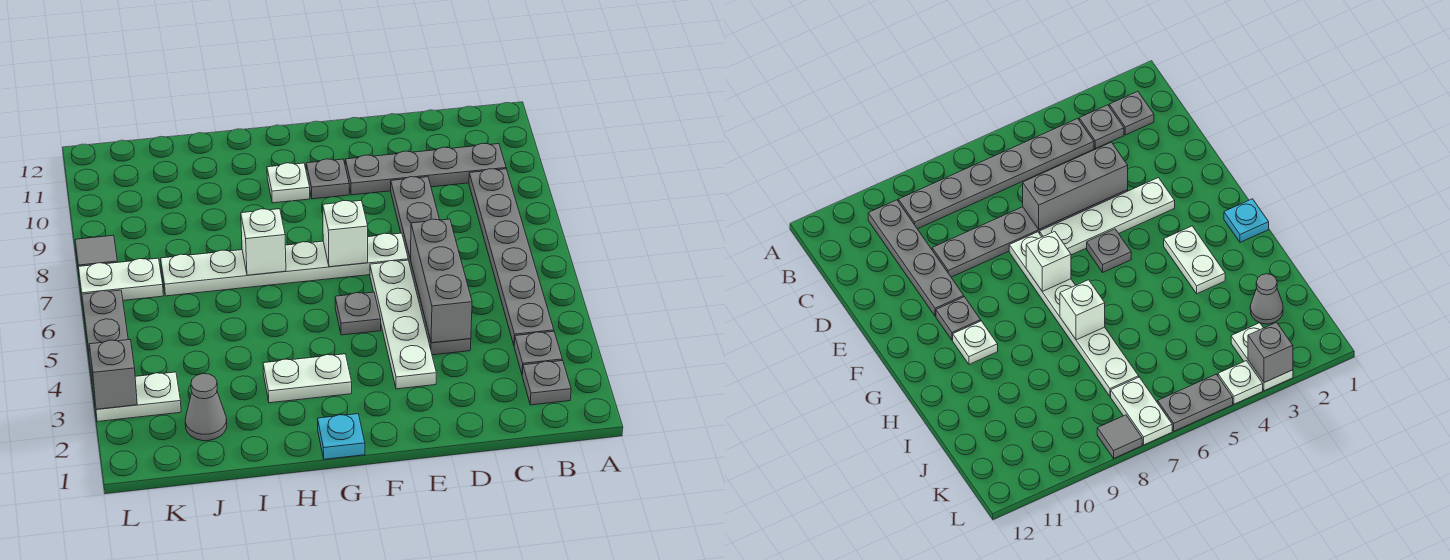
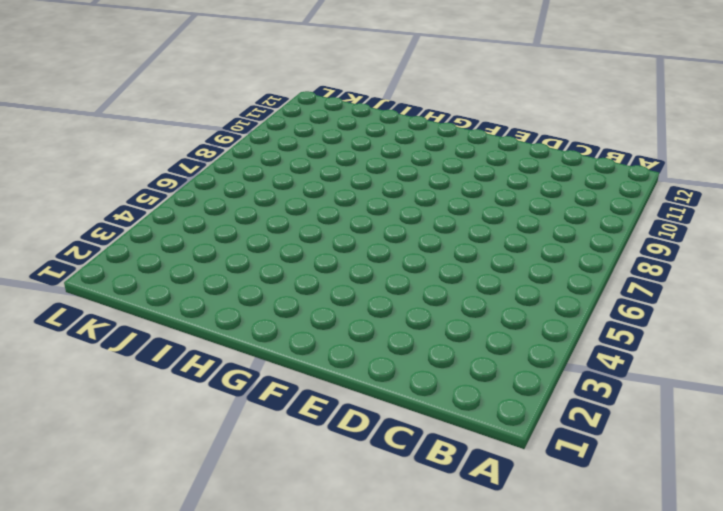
none -> grey plate B2 level 1
none -> grey plate B3 level 1
none -> grey plate B4:B9 level 1

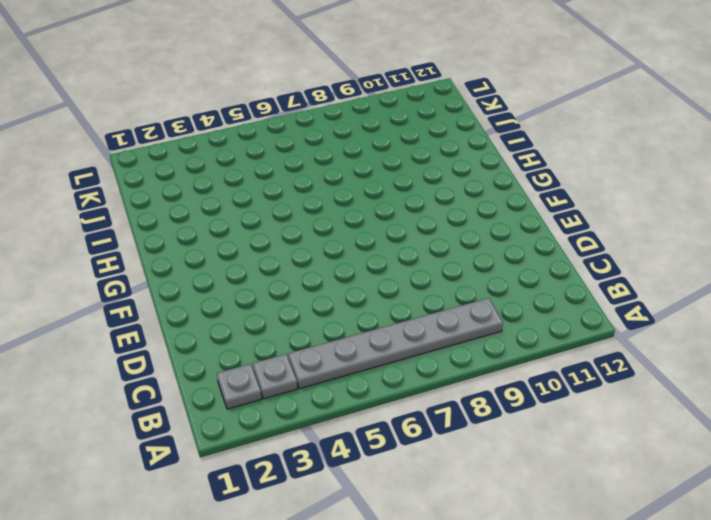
none -> grey plate B10:E10 level 1
none -> grey plate D4:D9 level 1
none -> white plate E3:E6 level 1

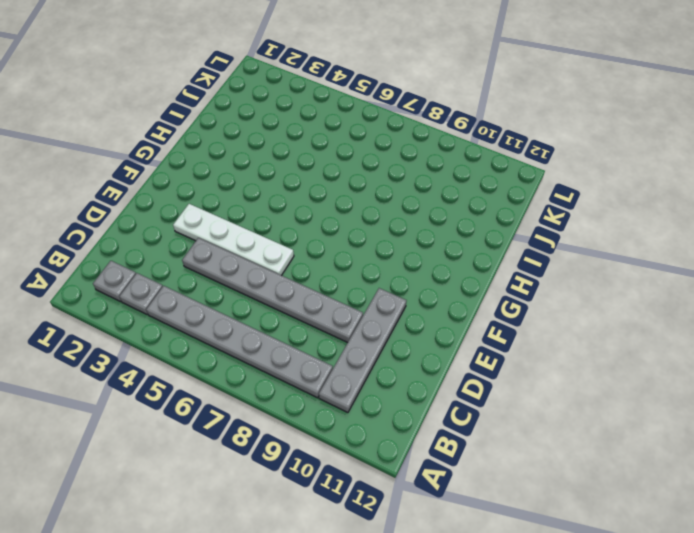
none -> white plate E7:J7 level 1
none -> grey plate F5 level 1
none -> grey plate F10 level 1

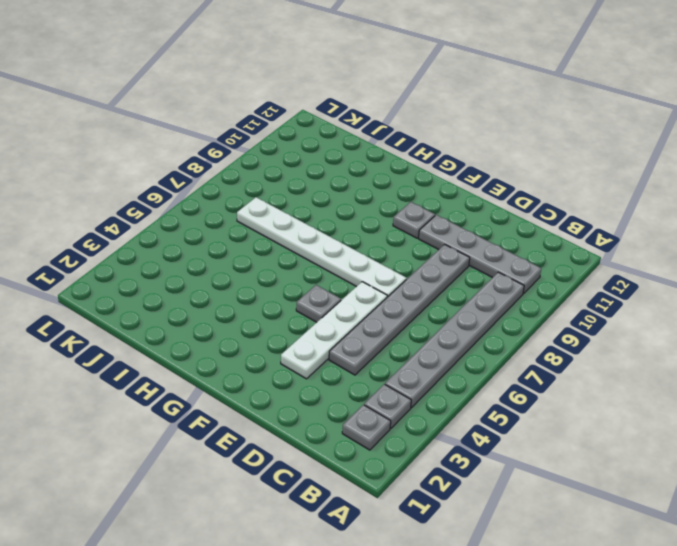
none -> cyan plate G1 level 1
none -> white plate G3:H3 level 1
none -> white plate G10 level 1

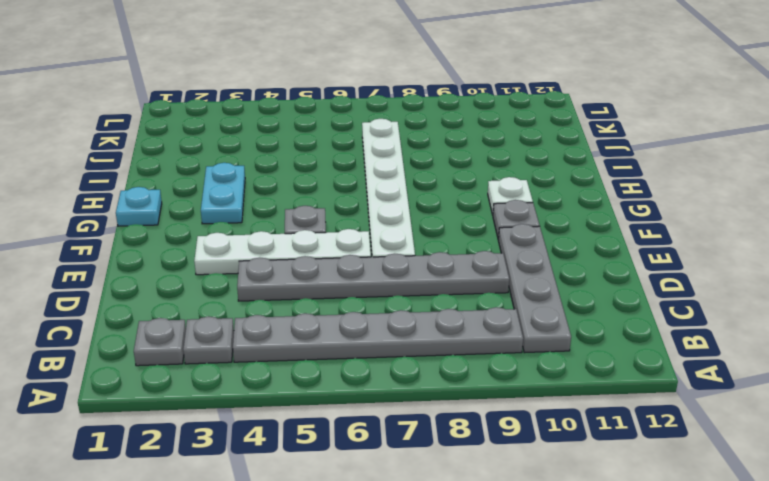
cyan plate G3:H3 level 1 -> white plate G3:H3 level 1
none -> grey cone J2 level 1
none -> white plate K3:L3 level 1
none -> white plate K7:L7 level 1

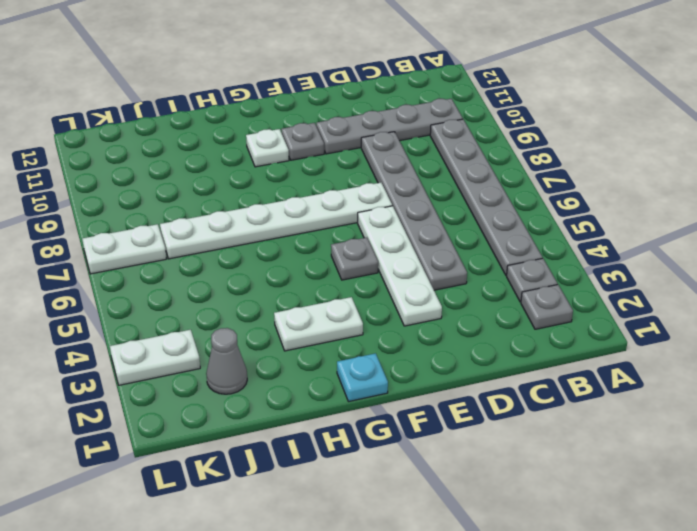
none -> white plate L4 level 1
none -> grey plate L5:L6 level 1
none -> grey tile L8 level 1

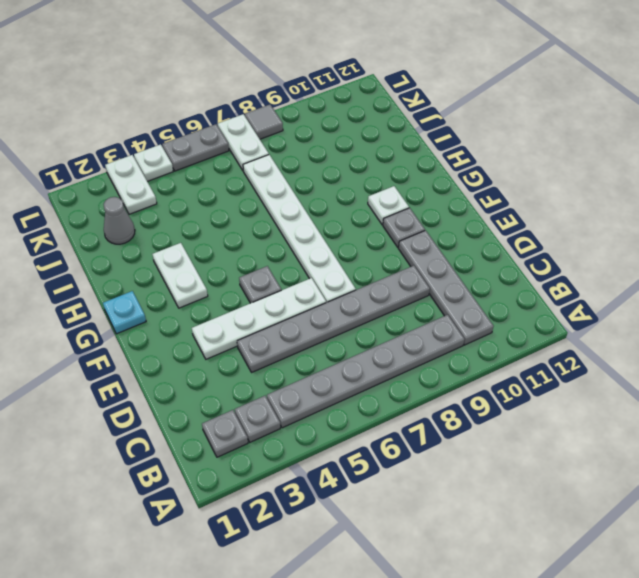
none -> grey brick D4:D6 level 2
none -> white brick F7 level 2
none -> white brick H7 level 2

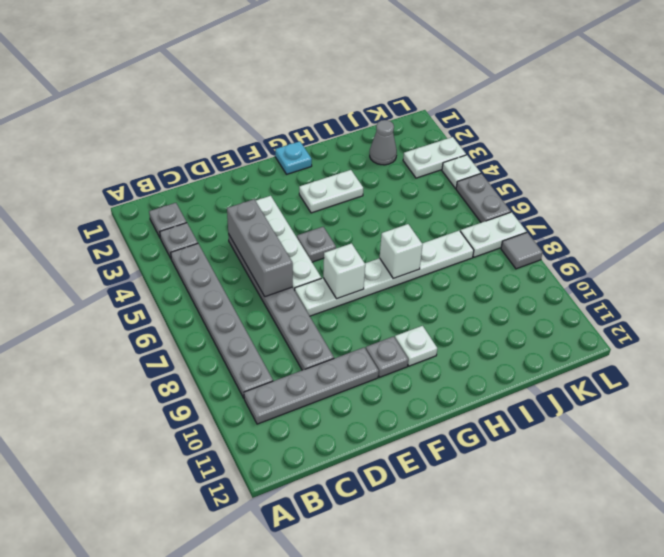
none -> grey brick L3 level 2

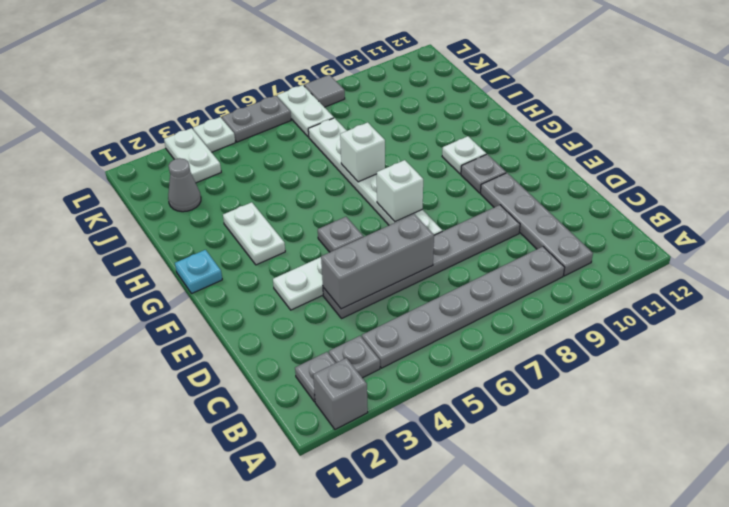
grey brick A2 level 1 -> grey brick L3 level 2

